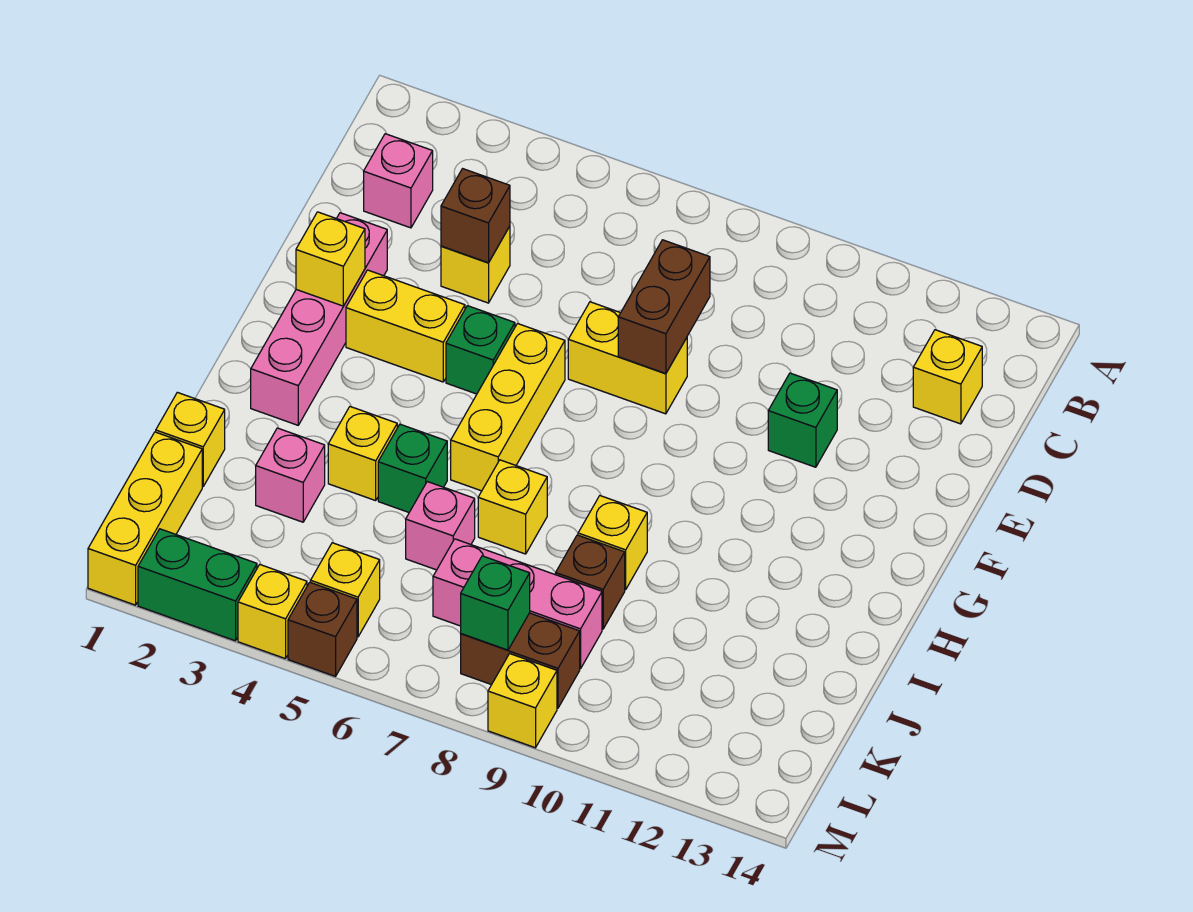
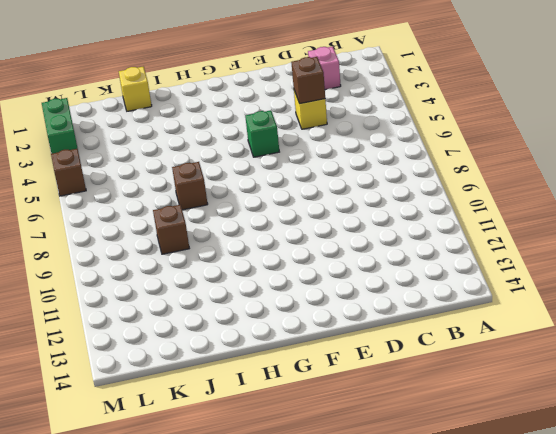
brown brick I7 level 1 -> yellow brick I7 level 1
none -> yellow brick C13 level 1
none -> pink brick E2:H2 level 1
none -> yellow brick E7:E8 level 1

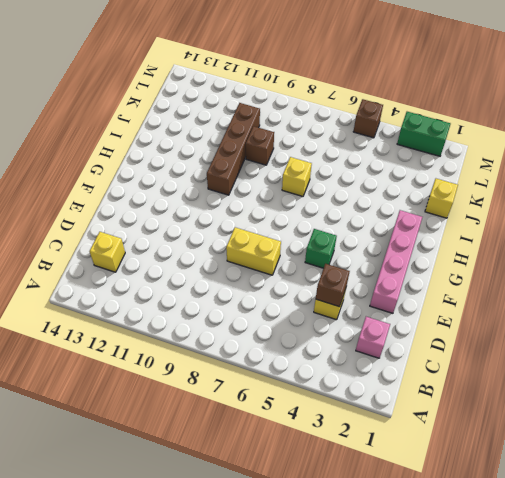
brown brick H10:K10 level 1 -> none
none -> green brick E11 level 1
none -> yellow brick F3:F4 level 1
none -> yellow brick F6:H6 level 1

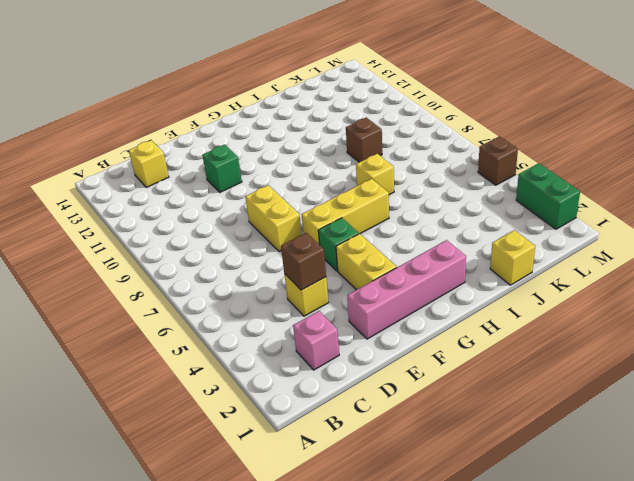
none -> yellow brick I4 level 1
none -> green brick I5 level 1
none -> yellow brick I9 level 1

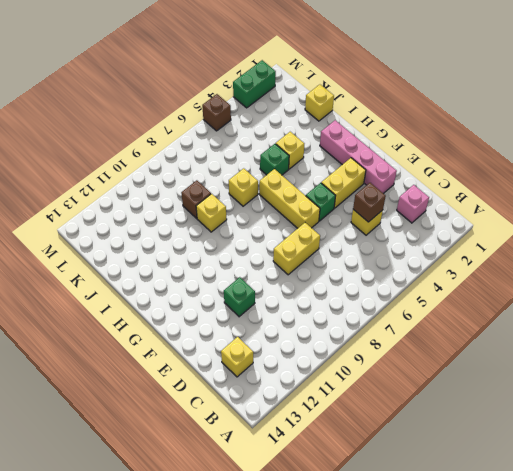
none -> pink brick J3 level 1
none -> pink brick J6 level 1
none -> yellow brick K1:M1 level 1

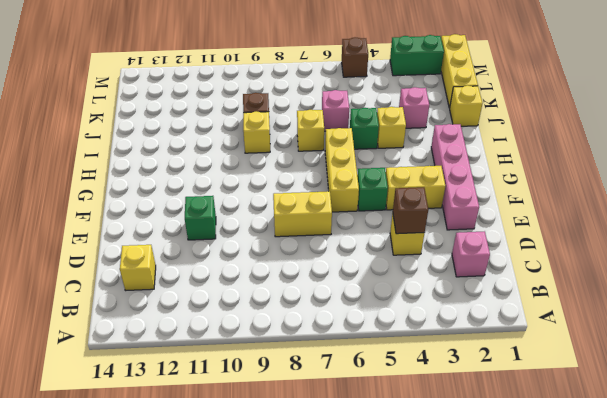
none -> pink brick K7:K9 level 1
none -> yellow brick L5 level 1
none -> brown brick L8:L9 level 1

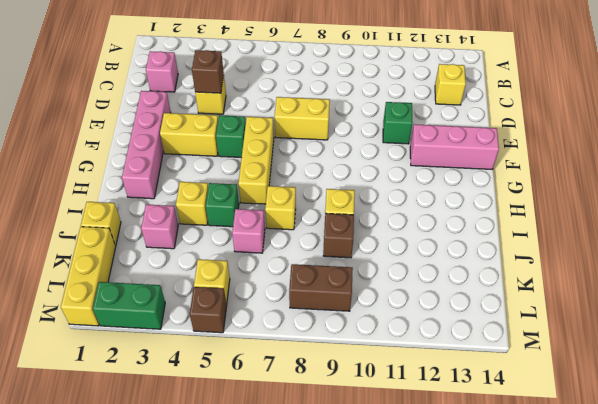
pink brick F12:F14 level 1 -> pink brick K7:K9 level 1
none -> yellow brick M4 level 1
none -> yellow brick M9 level 1
none -> brown brick D8:E8 level 2

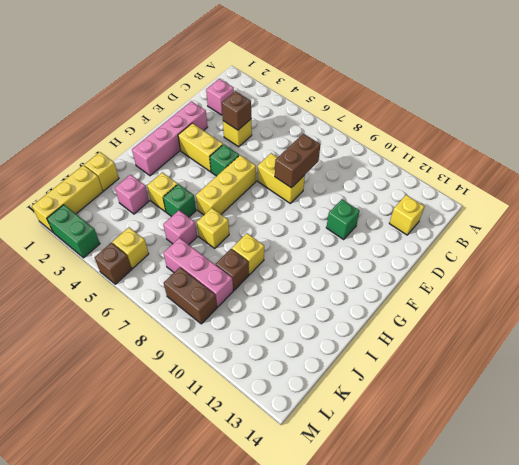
none -> yellow brick M4 level 1
none -> yellow brick M9 level 1
none -> yellow brick F2 level 2

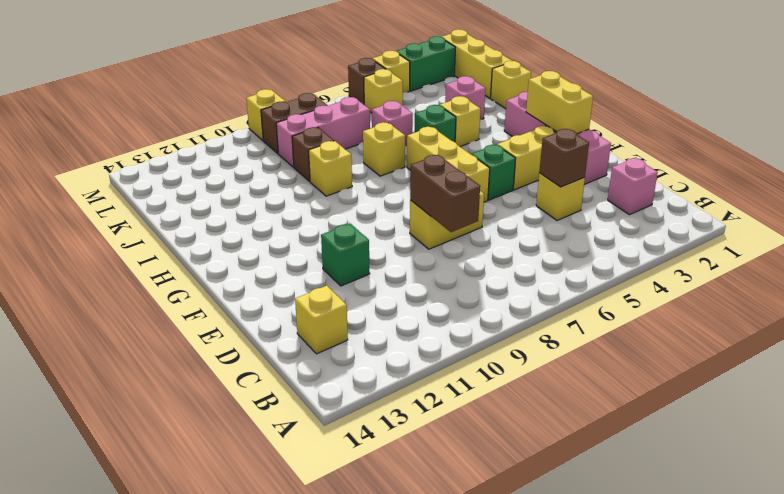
yellow brick F2:G2 level 2 -> yellow brick F2 level 2
none -> green brick L8 level 2

